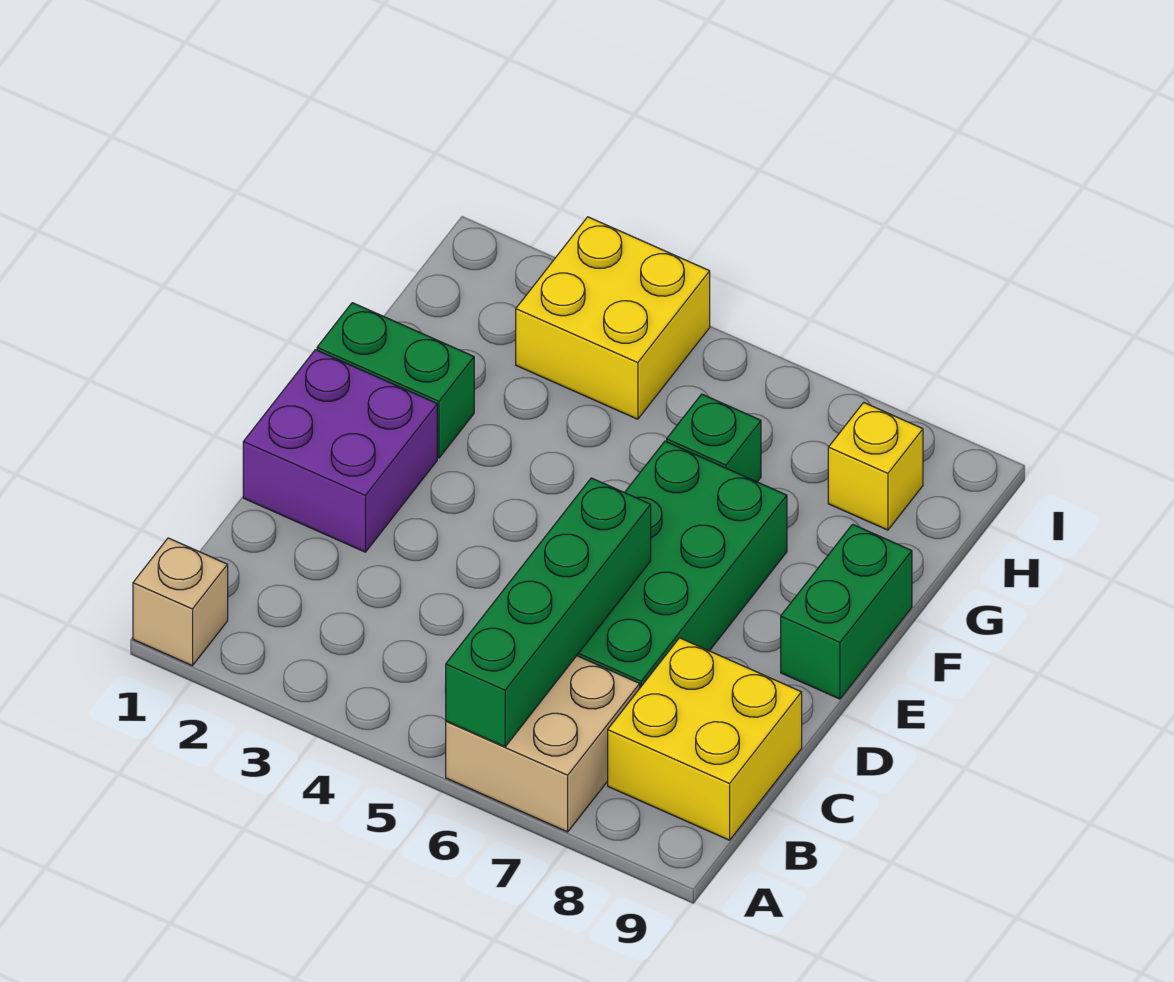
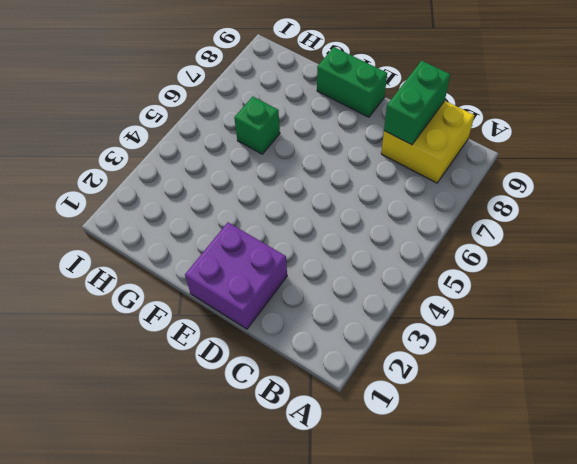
green brick C8:C9 level 2 -> green brick F1:F2 level 1
none -> tan brick A1 level 1
none -> tan brick A6:B7 level 1

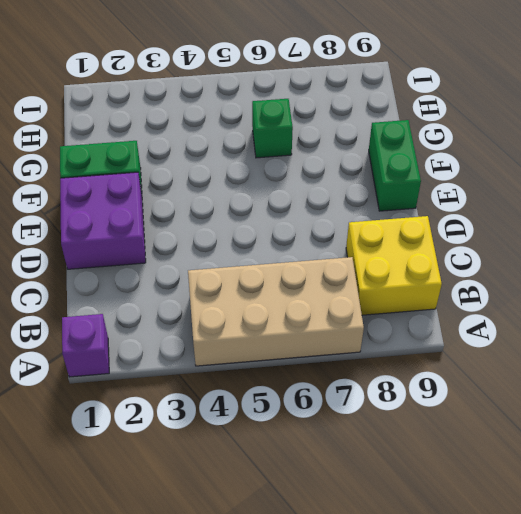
purple brick A1 level 1 -> tan brick A1 level 1
tan brick A4:B7 level 1 -> tan brick A6:B7 level 1
none -> green brick C6:F7 level 1
none -> yellow brick H3:I4 level 1

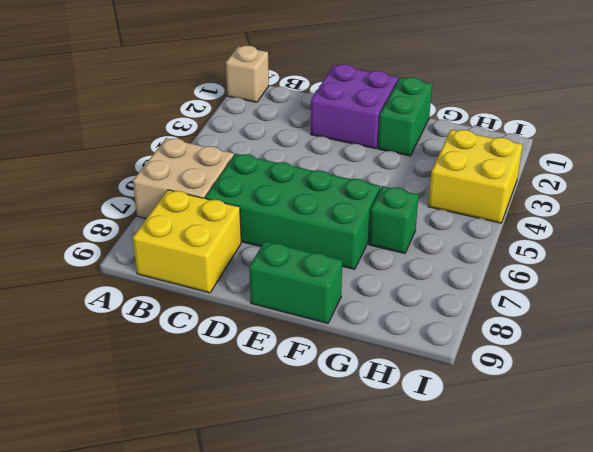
none -> yellow brick H8 level 1
none -> green brick A6:D6 level 2

